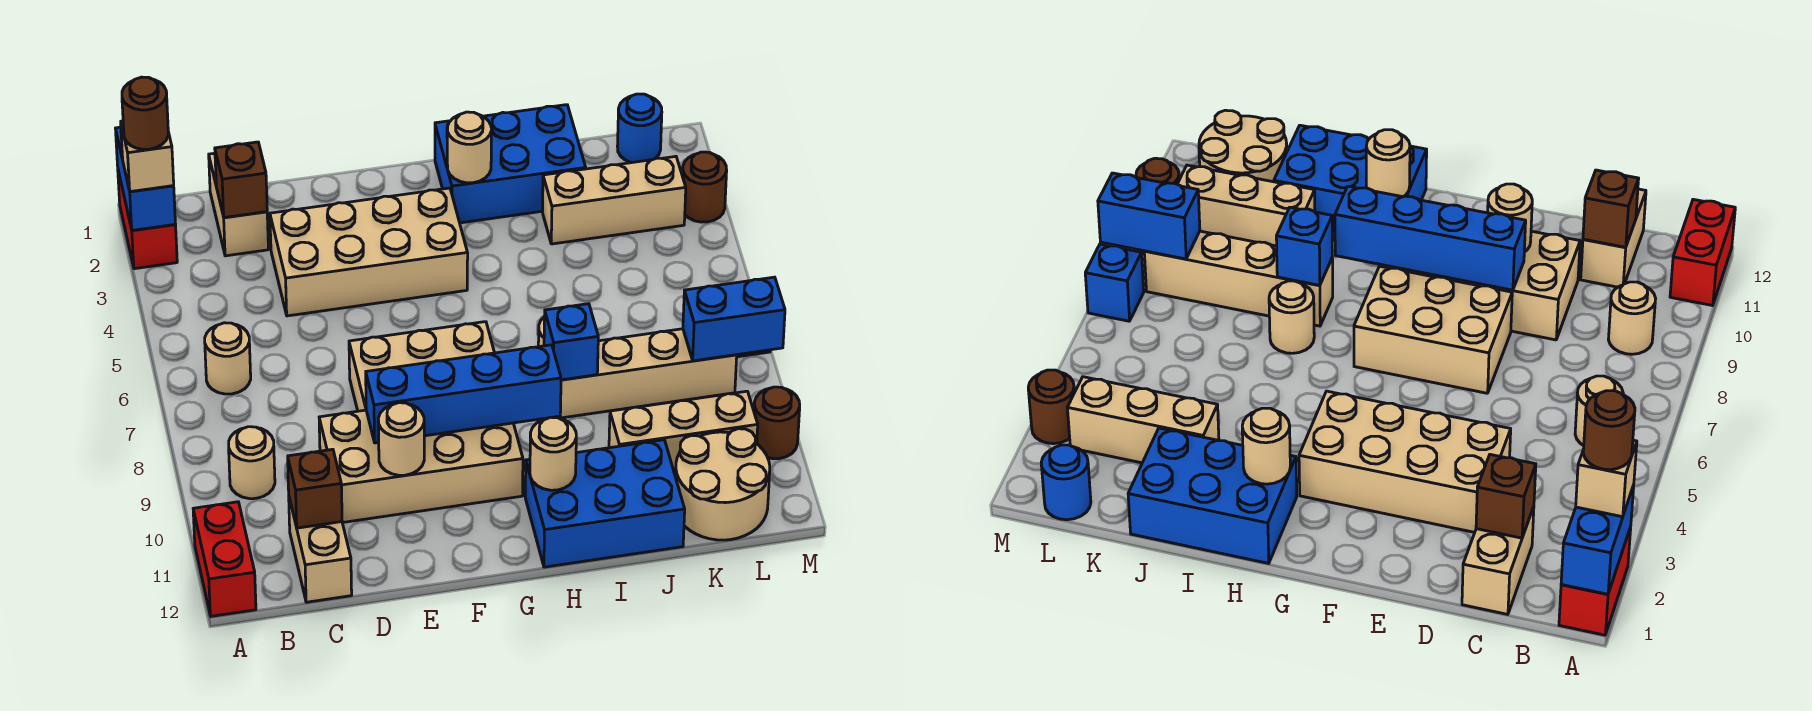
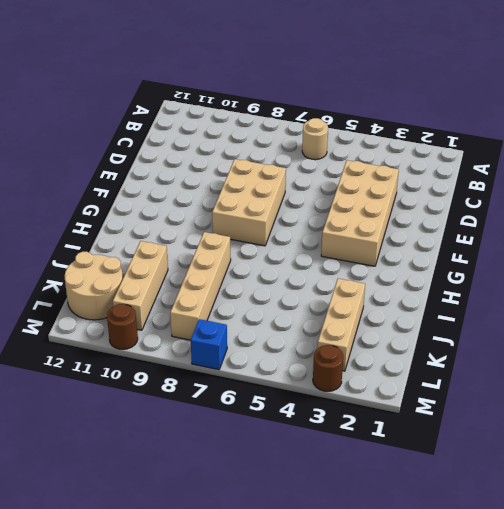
none -> red brick A1:A2 level 1
none -> red brick A11:A12 level 1
none -> tan round brick B9 level 1
none -> tan brick C1:C2 level 1

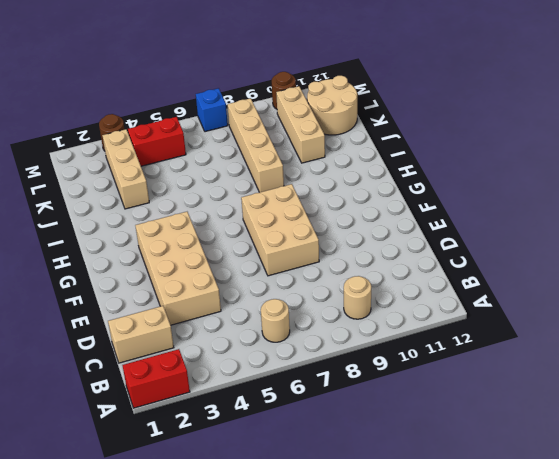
red brick L4:L5 level 1 -> red brick A11:A12 level 1
none -> tan brick C11:C12 level 1
none -> tan brick D9:G10 level 1
none -> blue brick H1:J2 level 1
none -> blue brick H11:J12 level 1

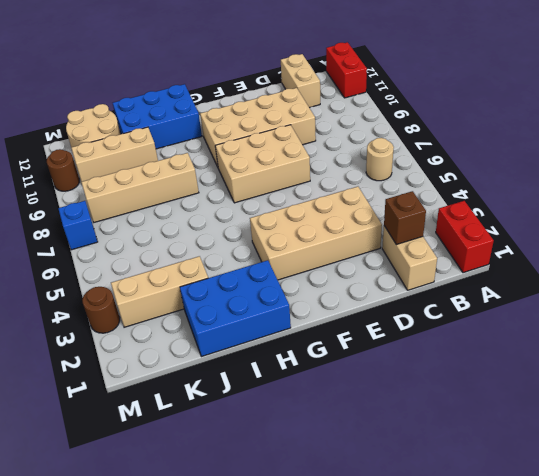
none -> tan round brick B9 level 1
none -> tan round brick I7 level 1
none -> blue round brick L1 level 1
none -> blue brick A1:A2 level 2

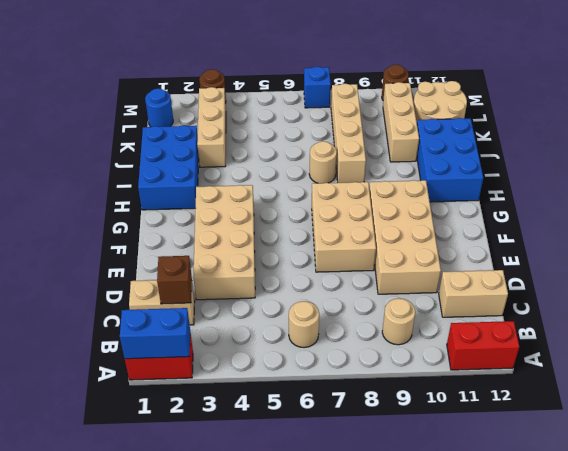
none -> brown brick C11 level 2
none -> blue brick E9:H9 level 2
none -> tan round brick E10 level 2
none -> tan round brick H2 level 2

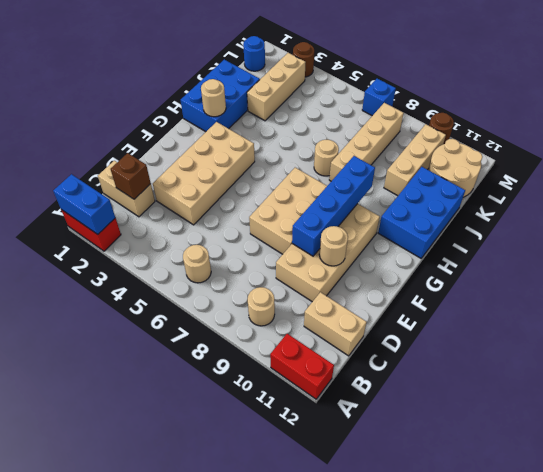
none -> brown brick C11 level 2
none -> tan round brick H11 level 2
none -> blue brick I8 level 2
none -> blue brick L8:M8 level 2

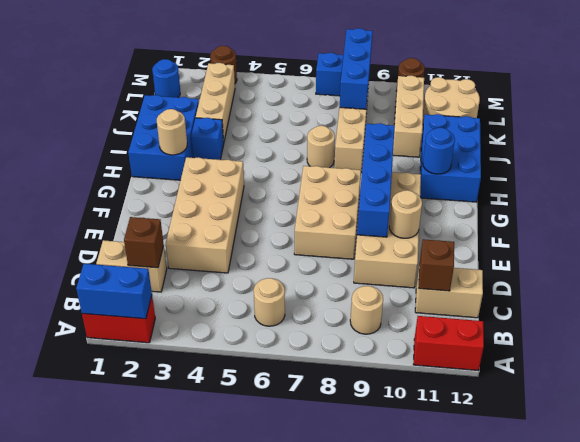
blue round brick H11 level 2 -> tan round brick H11 level 2
blue brick I3 level 1 -> blue brick I8 level 2
blue brick K8:M8 level 2 -> blue brick L8:M8 level 2
none -> tan brick A2 level 3
none -> brown round brick A2 level 4

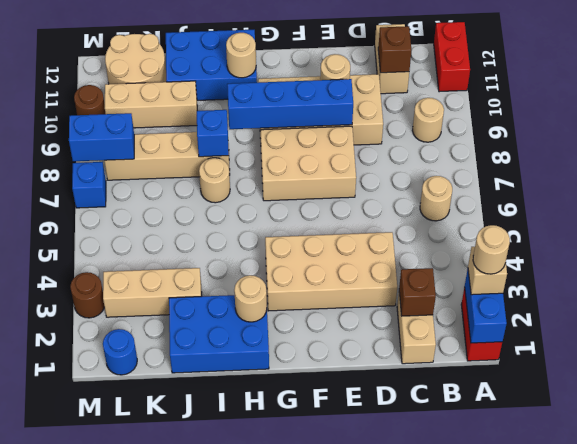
tan round brick A2 level 4 -> brown round brick A2 level 4

